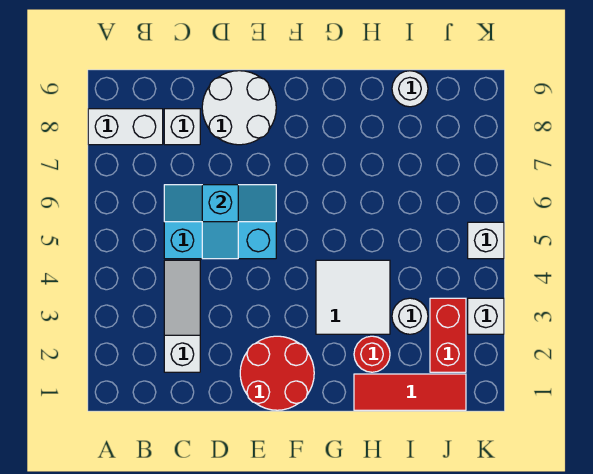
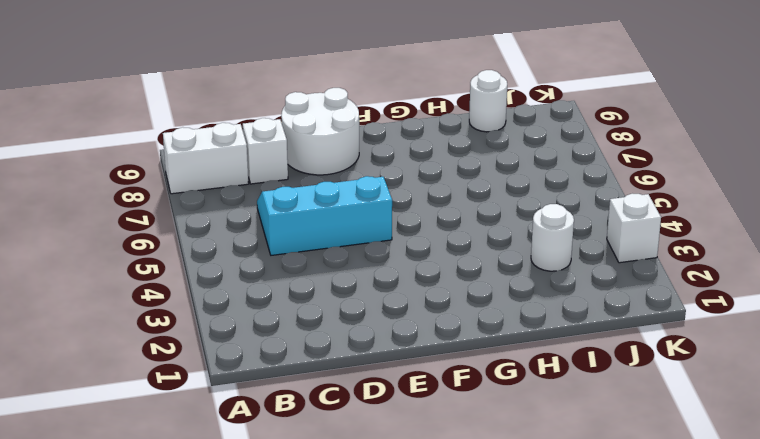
none -> white slope C2:C4 level 1 top 2
none -> red round brick E1:F2 level 1
none -> white tile G3:H4 level 1

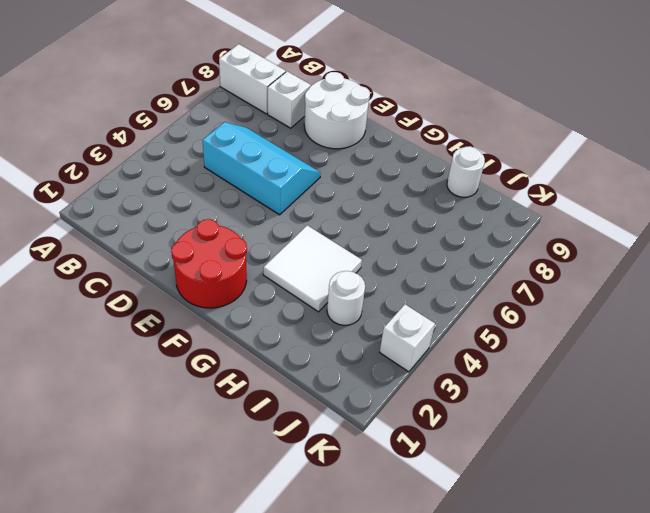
none -> white slope C2:C4 level 1 top 2
none -> red tile H1:J1 level 1
none -> red round brick H2 level 1

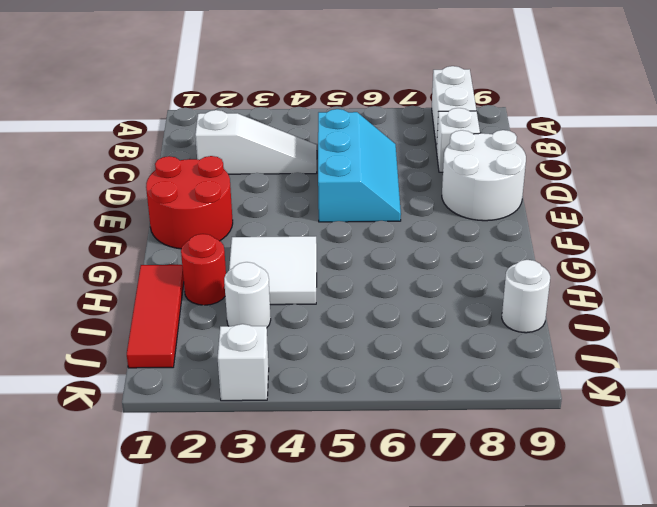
none -> red brick J2:J3 level 1
none -> white brick K5 level 1
none -> cyan slope D5:D6 level 2 top 6

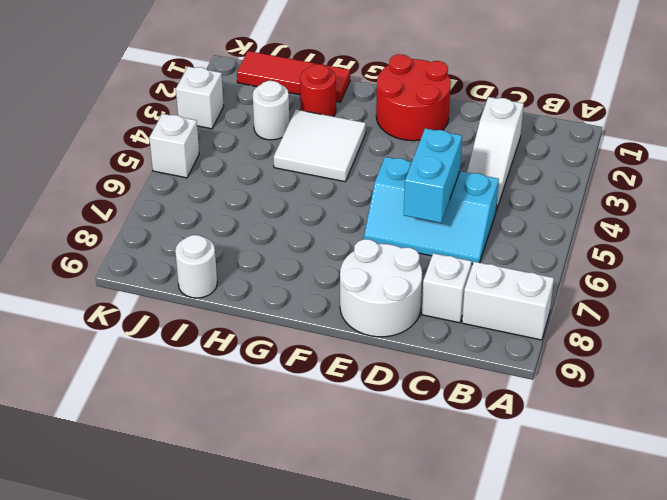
cyan brick D5:D6 level 2 -> cyan slope D5:D6 level 2 top 6
none -> red brick J2:J3 level 1

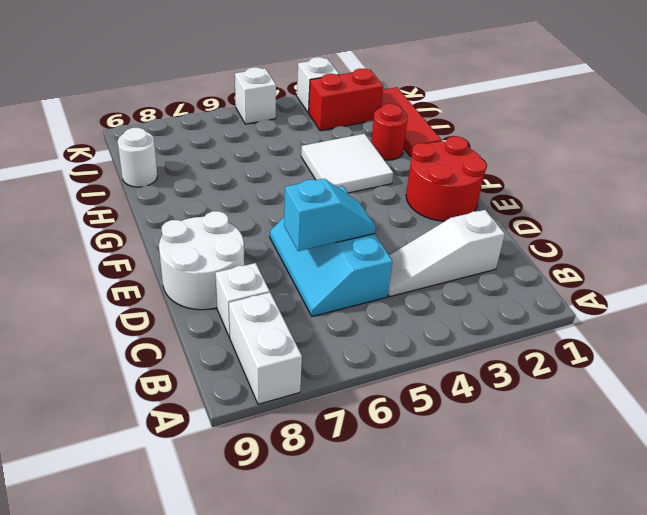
none -> white round brick I3 level 1

